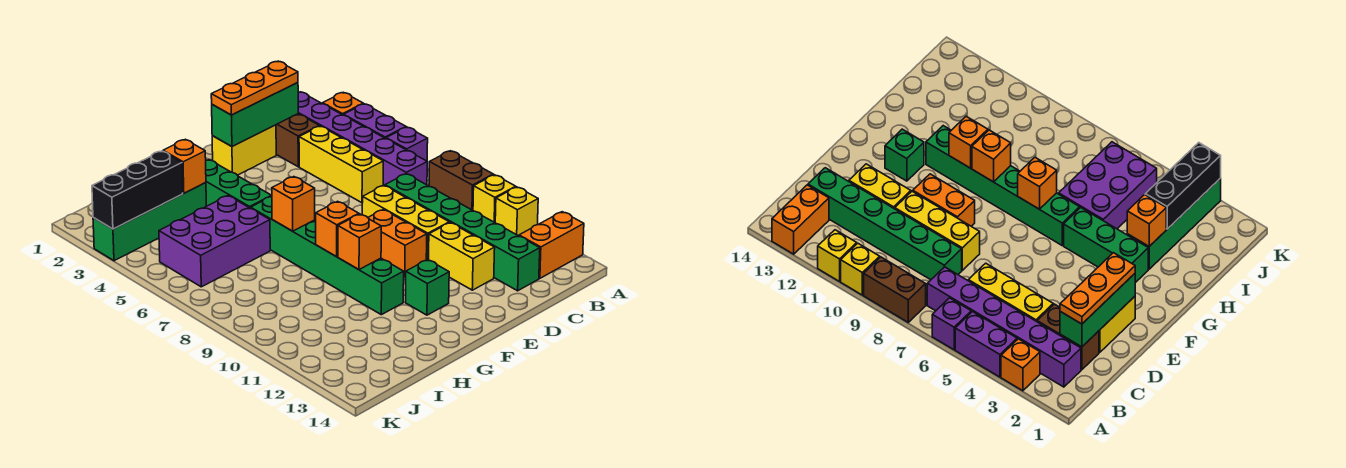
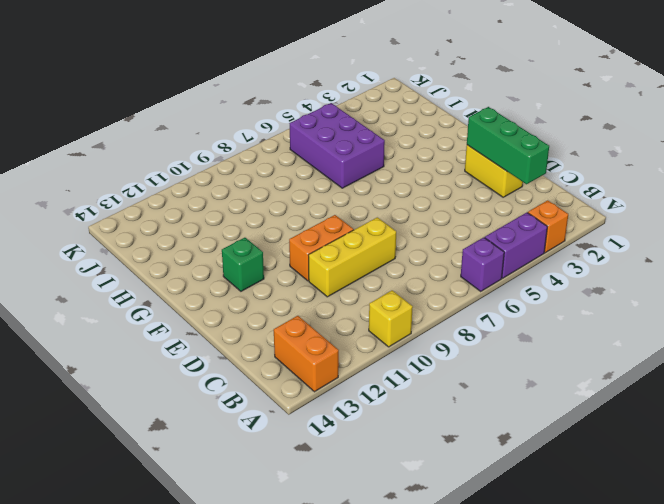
none -> brown brick A8:A9 level 1
none -> yellow brick A11 level 1
none -> purple brick B2:B7 level 1

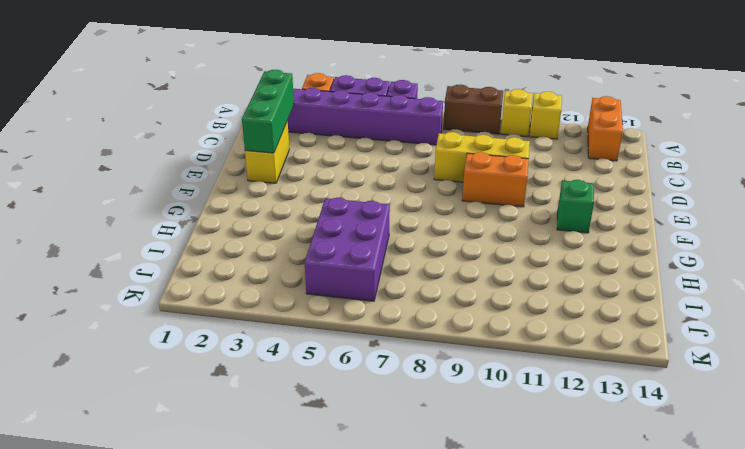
none -> brown brick C2:C3 level 1
none -> yellow brick C4:C6 level 1
none -> green brick C8:C13 level 1

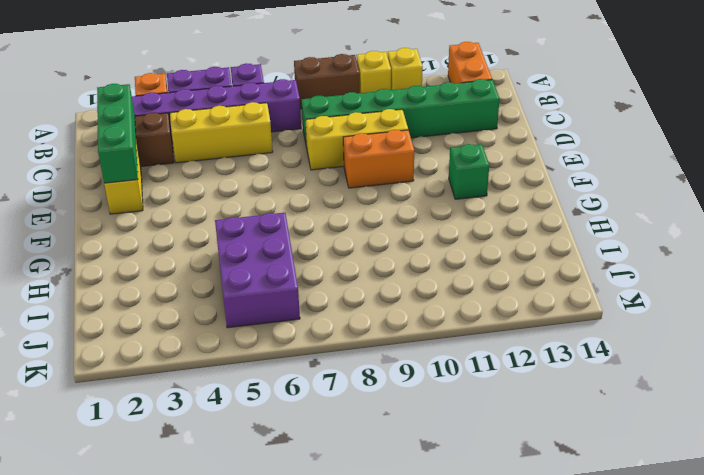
none -> yellow brick D11:D12 level 1
none -> green brick G3:G5 level 1
none -> green brick G6:G11 level 1

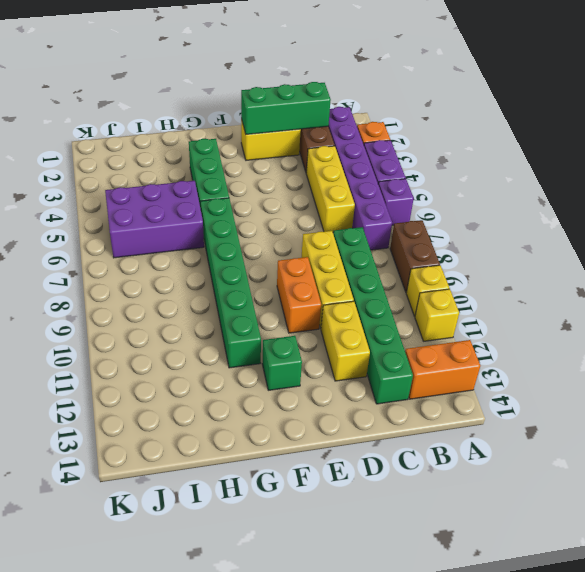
none -> green brick H3:K3 level 1
none -> orange brick G7 level 2
none -> orange brick G9 level 2

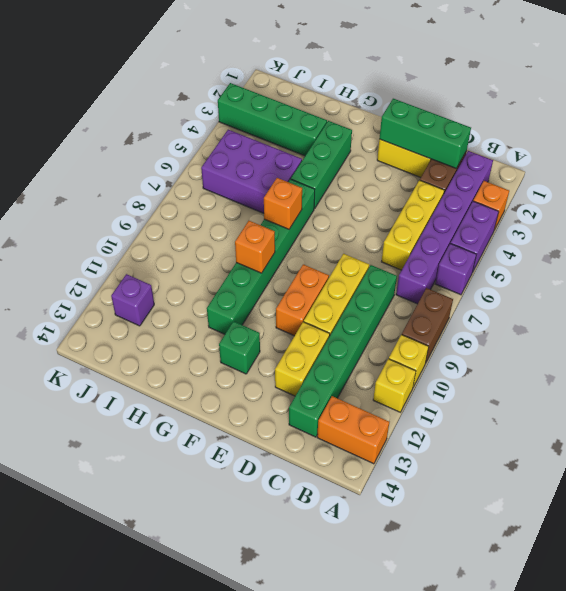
purple brick J12 level 1 -> none
none -> orange brick G10 level 2
none -> orange brick H3 level 2
none -> black brick I3:K3 level 2

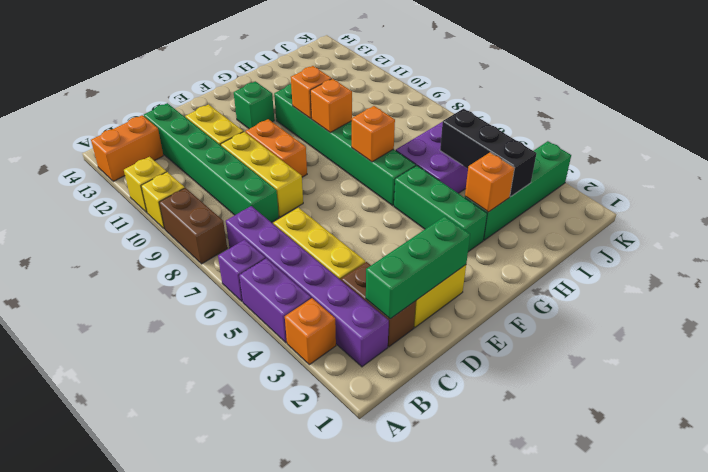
black brick I3:I5 level 2 -> black brick I3:K3 level 2
none -> orange plate C2:E2 level 3

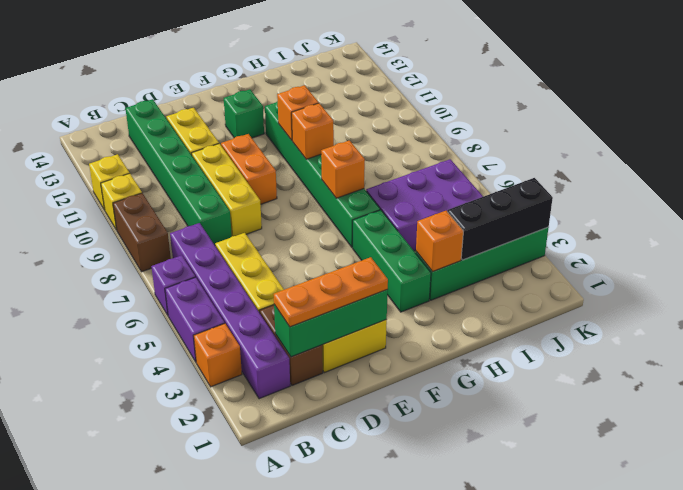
none -> orange brick A13:B13 level 1

